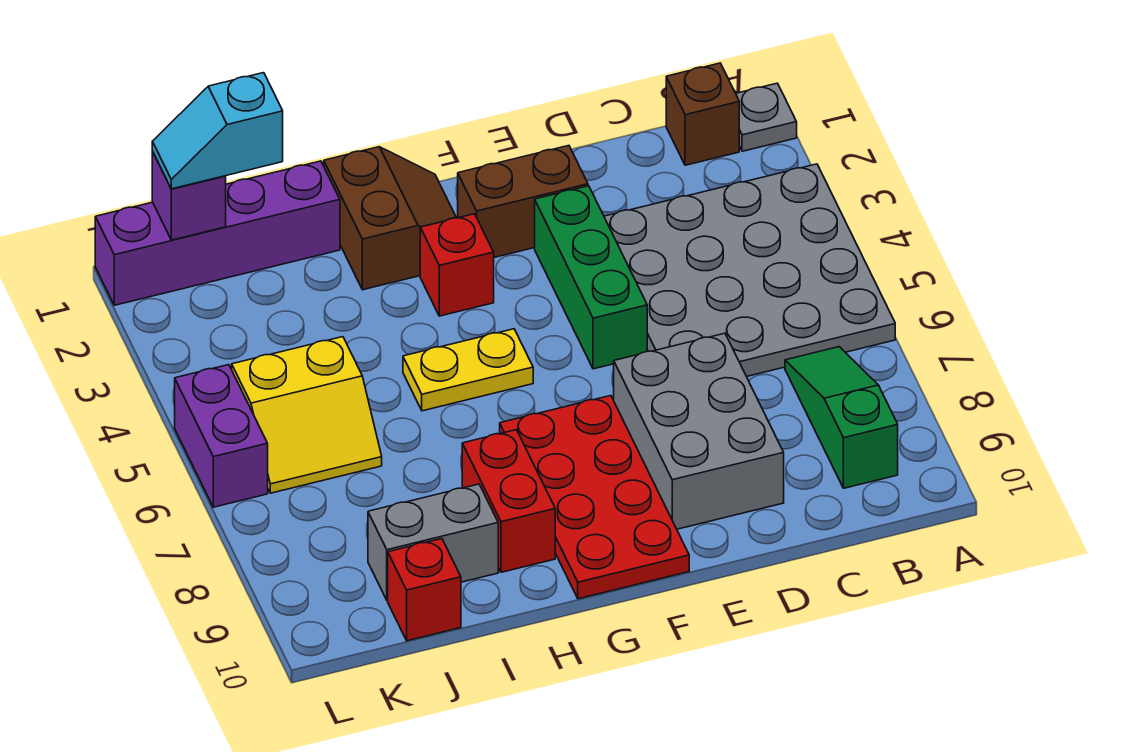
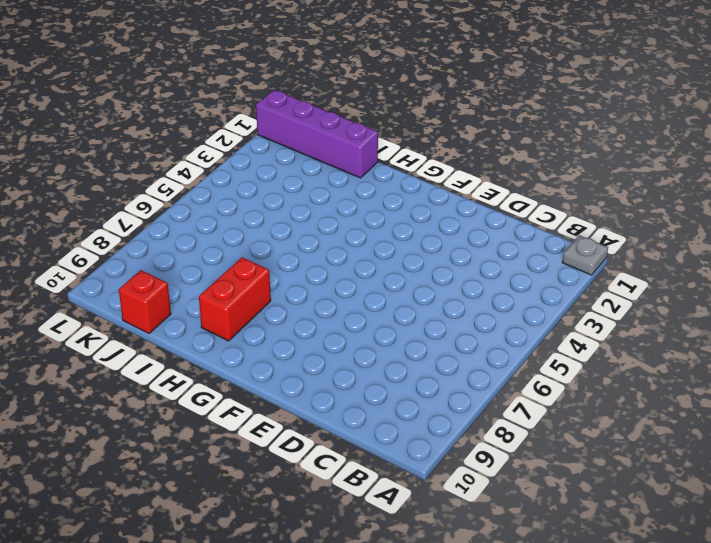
none -> grey plate A3:D6 level 1
none -> brown brick B1 level 1
none -> green slope B7:B9 level 1 top 9

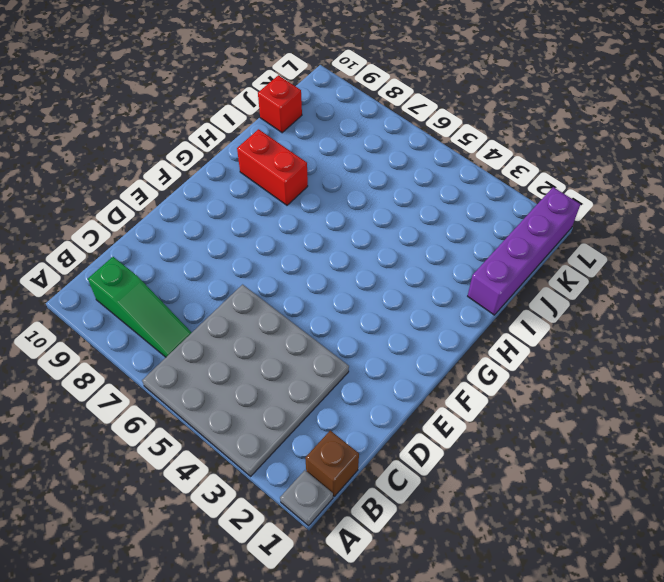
none -> grey brick D7:E9 level 1
none -> brown brick E2:F2 level 1
none -> green brick E3:E5 level 1

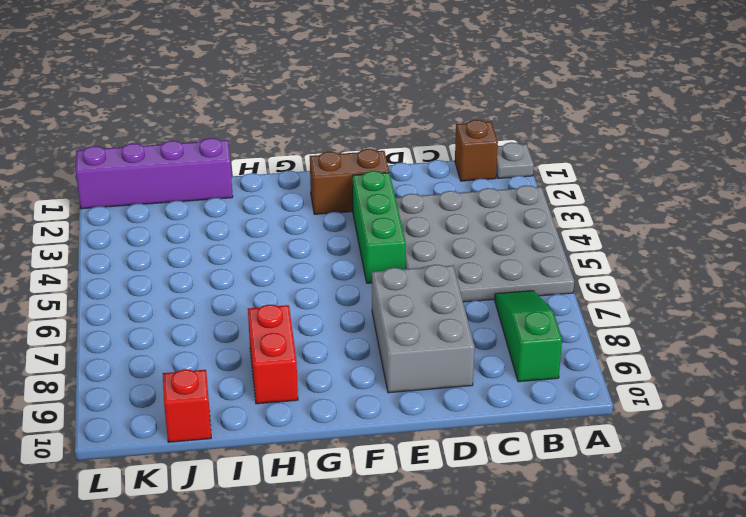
none -> red plate F7:G10 level 1
none -> brown slope G1:H2 level 1 top H
none -> red brick G3 level 1

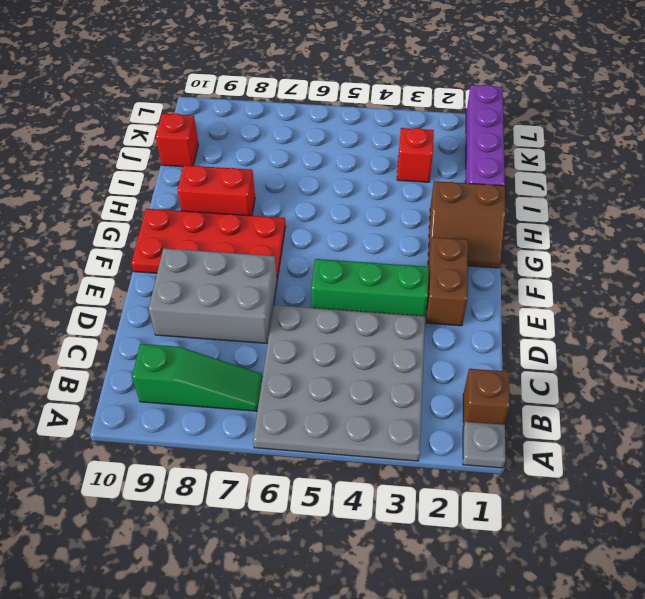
red brick J3 level 1 -> red brick G3 level 1
none -> yellow plate G5:H5 level 1
none -> grey brick I9:J9 level 1
none -> yellow slope J5:K6 level 1 top 5

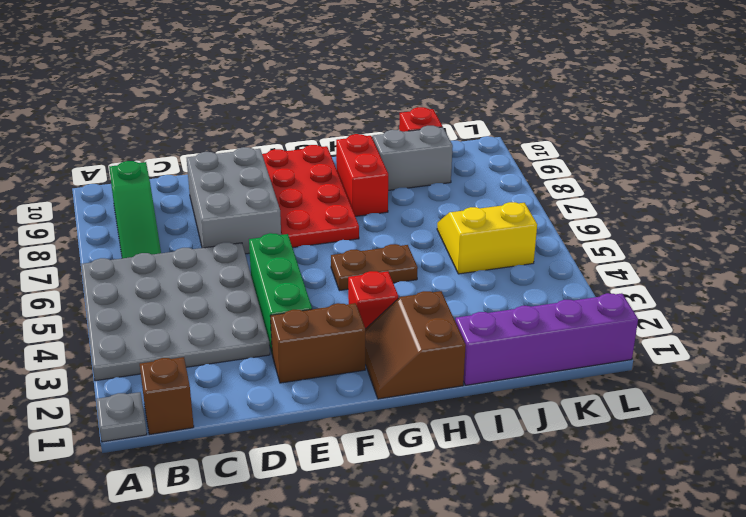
brown plate G5:H5 level 1 -> yellow plate G5:H5 level 1
none -> purple brick L5:L6 level 1
none -> purple brick K1 level 2
none -> cyan slope J1:K1 level 3 top J

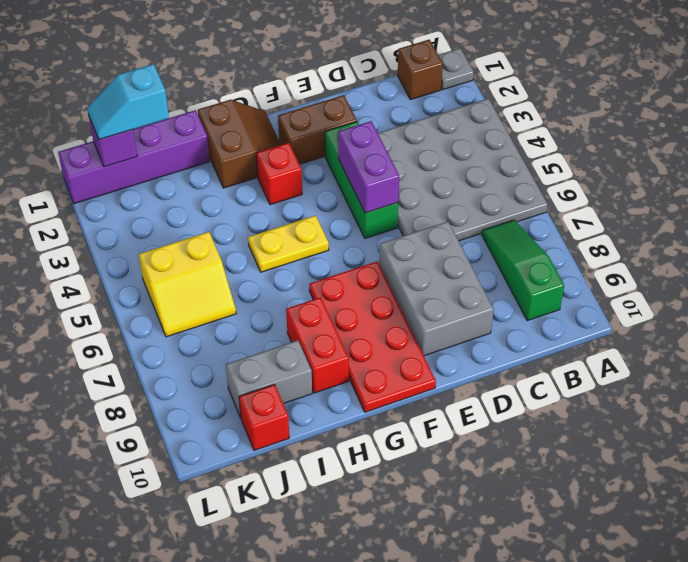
purple brick E4:E5 level 2 -> purple brick L5:L6 level 1

